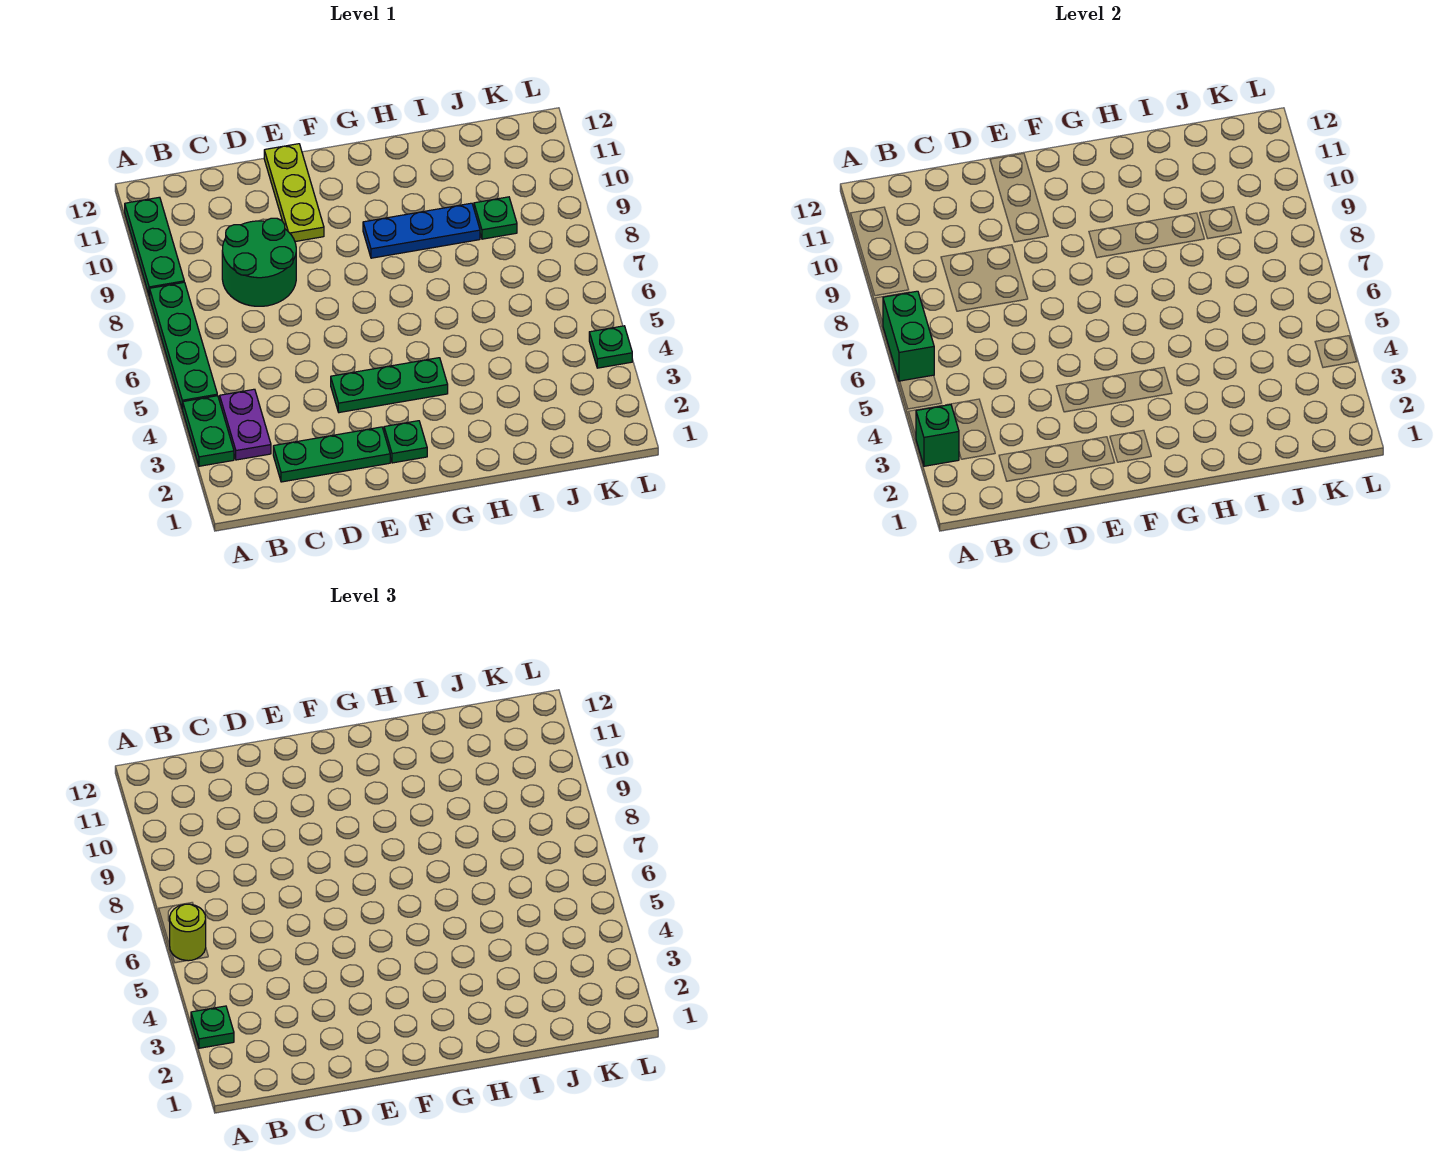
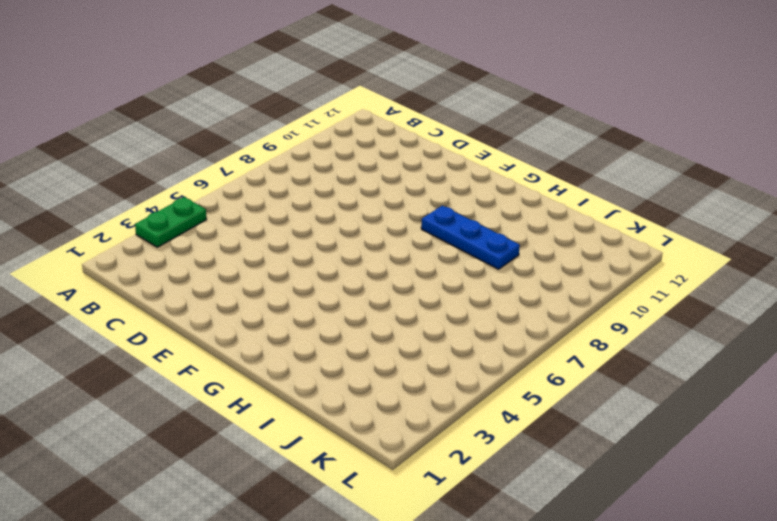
none -> green plate A5:A8 level 1
none -> green plate A9:A11 level 1
none -> purple plate B3:B4 level 1

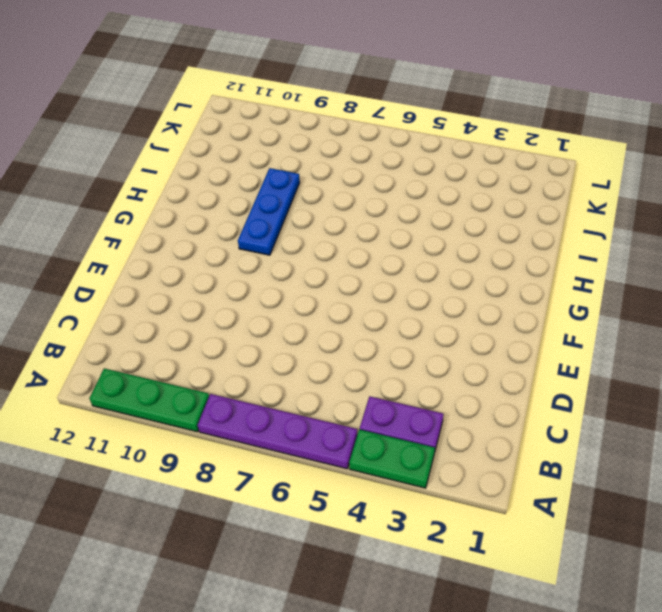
purple plate A5:A8 level 1 -> green plate A5:A8 level 1
none -> green plate C2:E2 level 1
none -> green round brick C8:D9 level 1
none -> green plate E4:G4 level 1

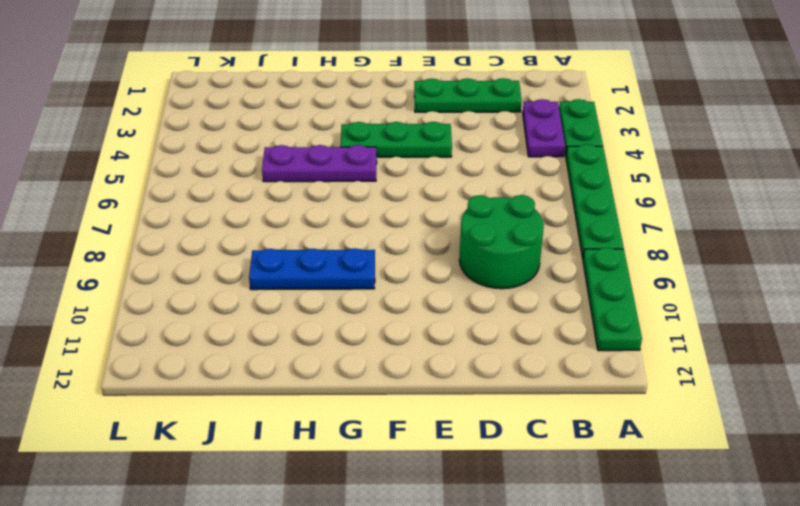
purple plate G5:I5 level 1 -> none
none -> lime plate E10:E12 level 1
none -> green plate F2 level 1
none -> green plate J9 level 1

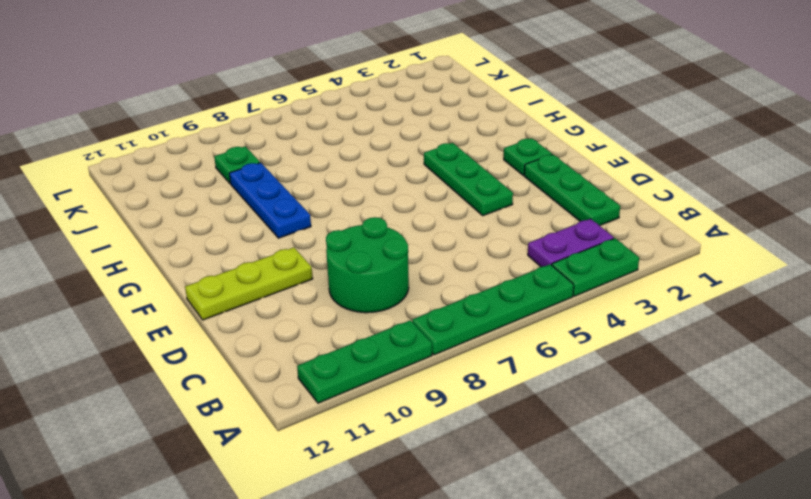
none -> green plate L4 level 1
none -> green brick A3 level 2
none -> green brick A6:A7 level 2

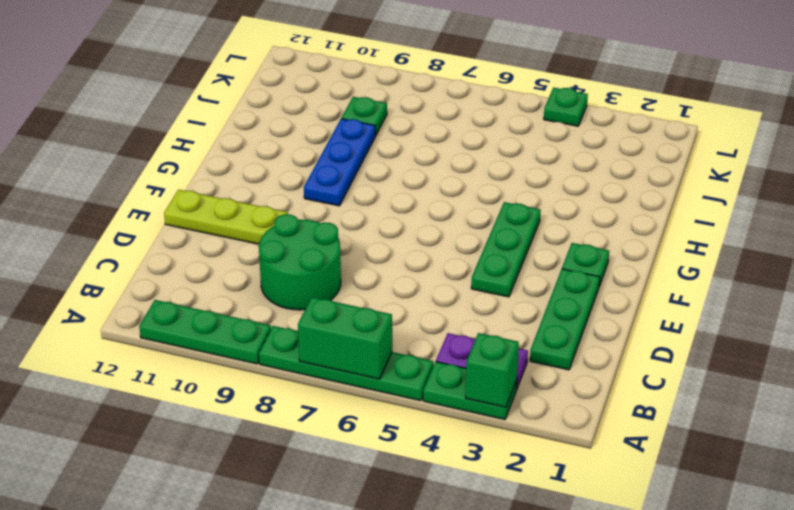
none -> green plate A3 level 3
none -> lime round brick A6 level 3

